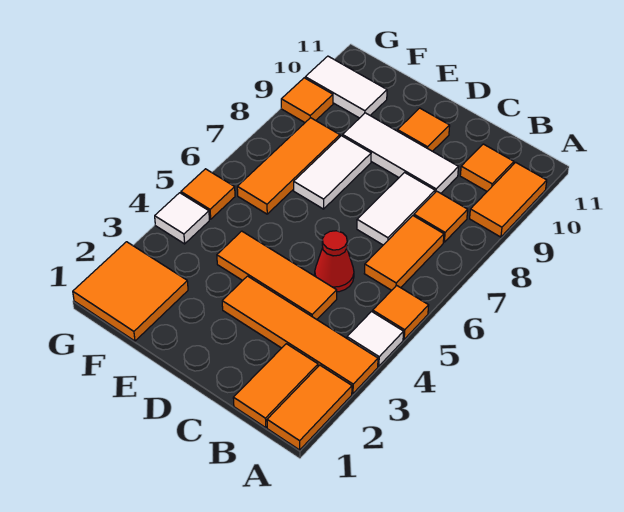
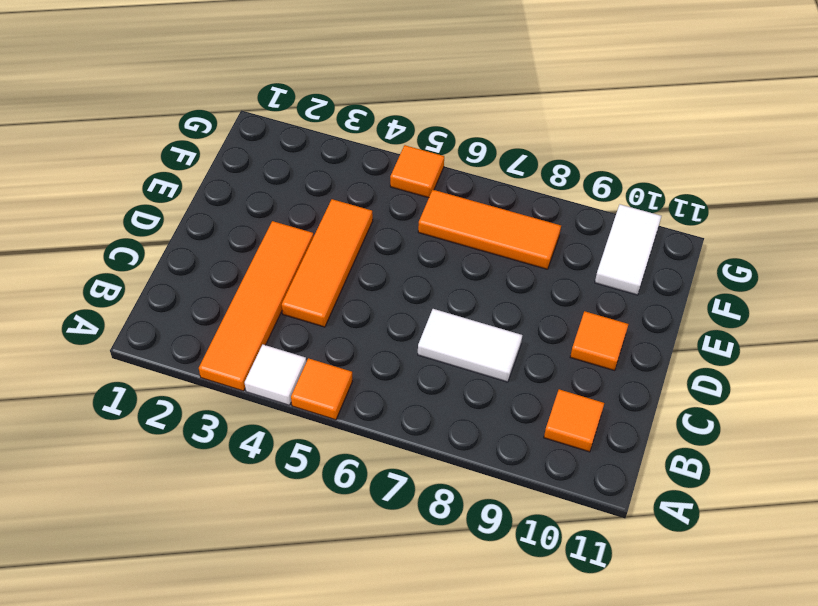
none -> orange tile A1:A2 level 1
none -> orange tile A9:A10 level 1
none -> orange tile B1:B2 level 1

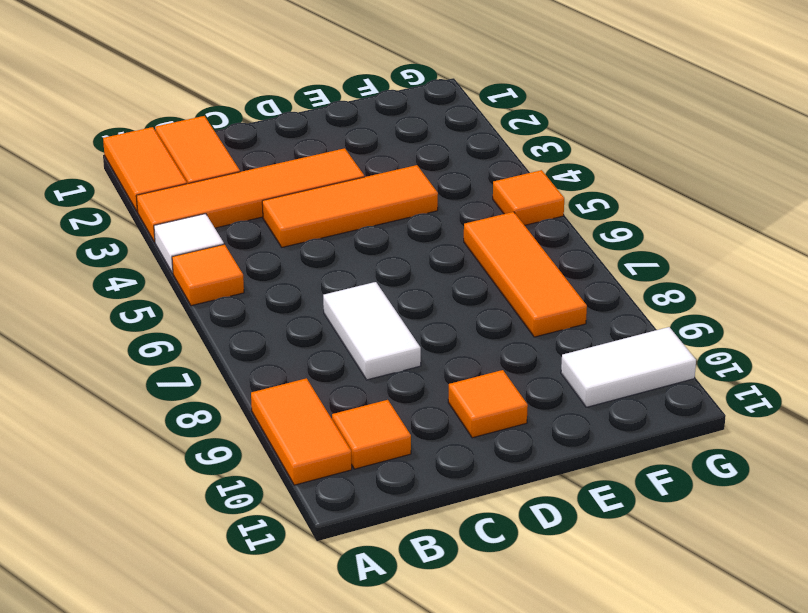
none -> orange tile B6:B7 level 1
none -> orange tile B8 level 1
none -> red cone C5 level 1

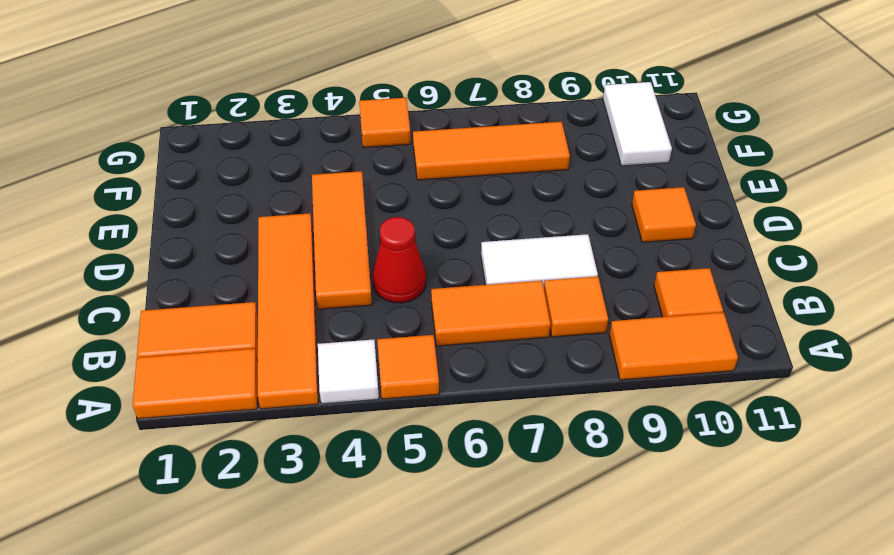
none -> white tile C9:E9 level 1
none -> white tile E7:E8 level 1
none -> orange tile F1:G2 level 1

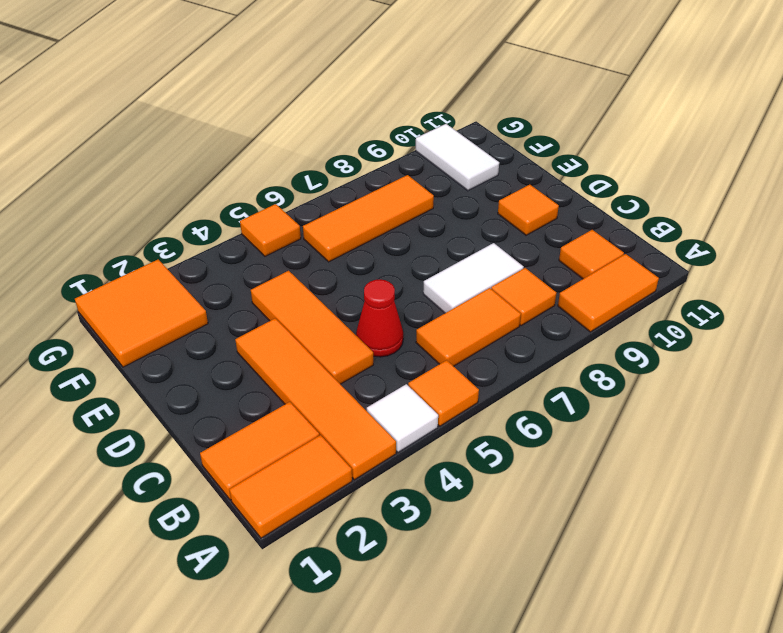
none -> white tile C9:E9 level 1
none -> white tile E7:E8 level 1
none -> white tile G4 level 1

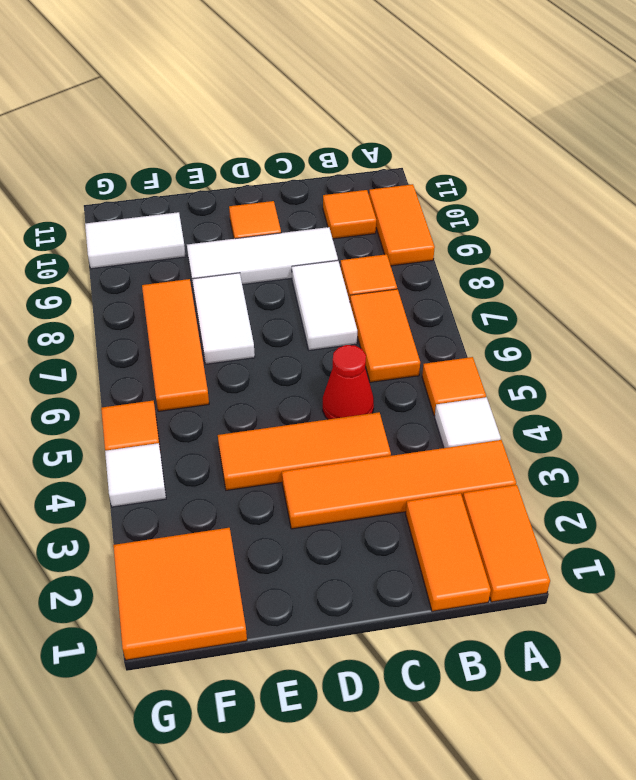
none -> orange tile G9 level 1

